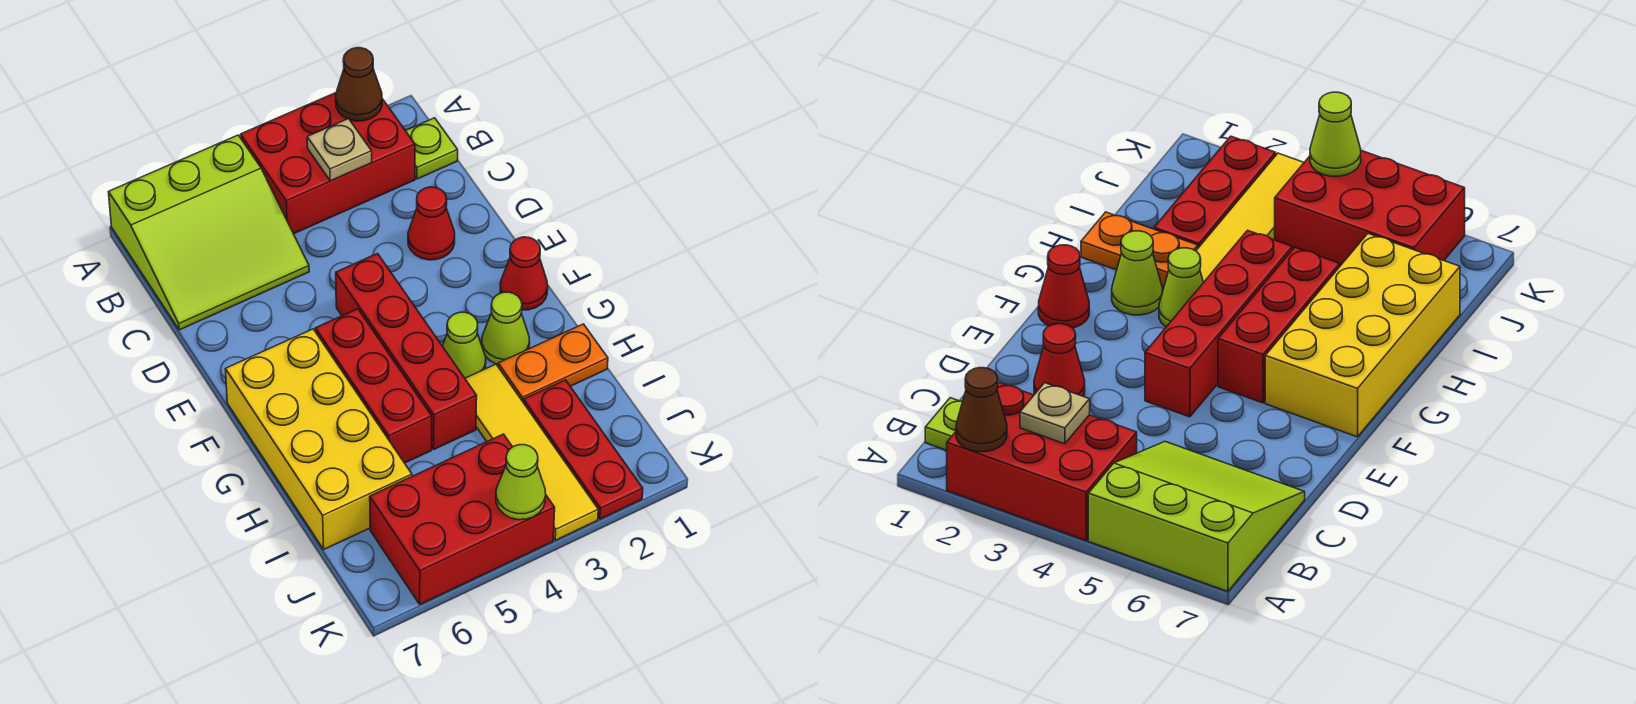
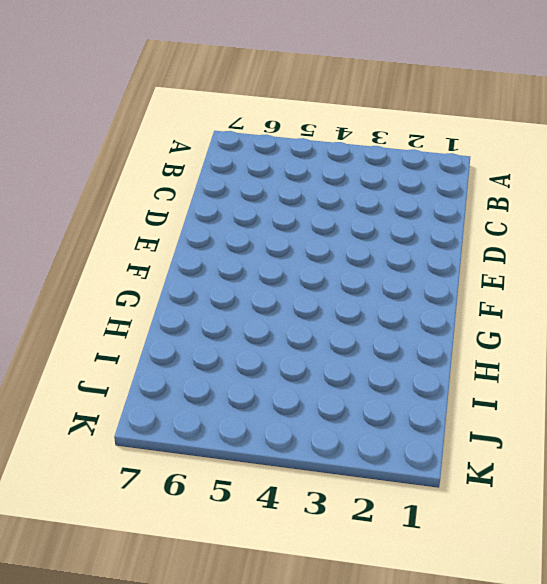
none -> red brick A2:B4 level 1
none -> lime slope A5:C7 level 1 top A
none -> lime plate B1 level 1

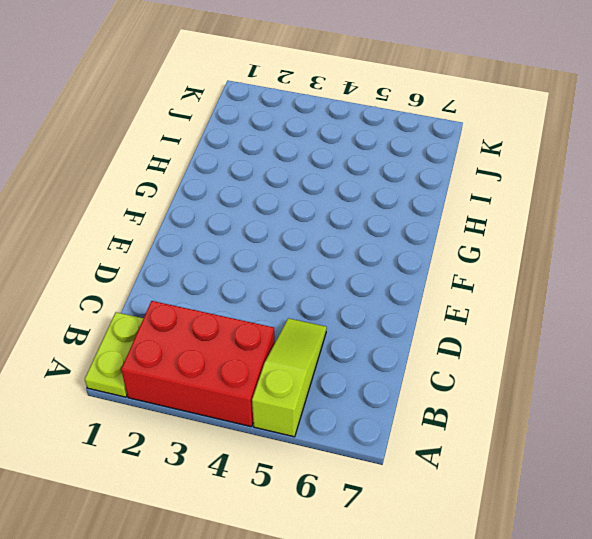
lime plate A1:B1 level 1 -> lime plate B1 level 1
lime slope A5:C5 level 1 top A -> lime slope A5:C7 level 1 top A
none -> red cone D2 level 1
none -> red brick E4:H4 level 1
none -> red cone F1 level 1

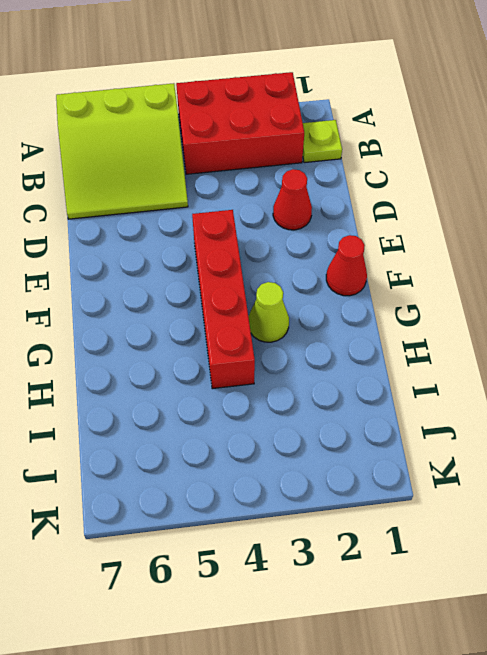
none -> red brick F5:H5 level 1
none -> yellow brick F6:I7 level 1
none -> lime cone G2 level 1

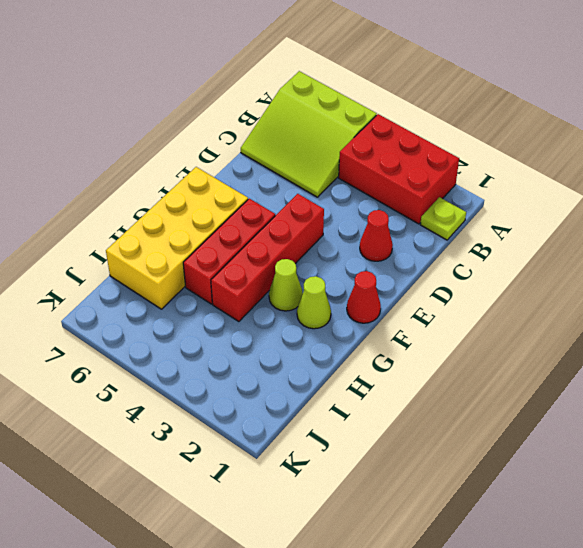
none -> orange plate H1:H2 level 1
none -> yellow tile H3:K3 level 1
none -> red plate I2:K2 level 1

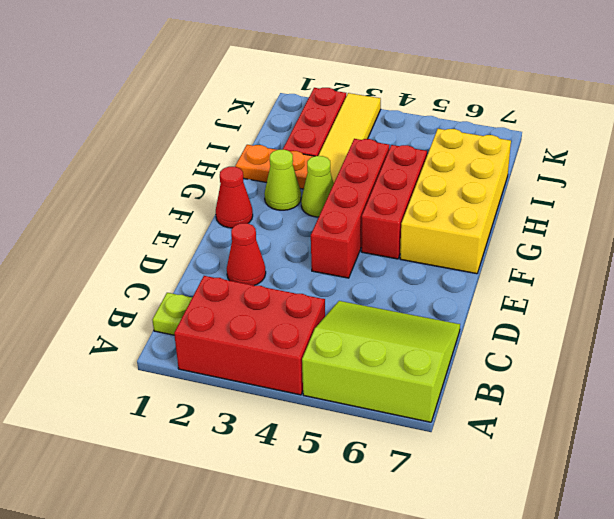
none -> red brick J4:K6 level 1
none -> brown cone A2 level 2
none -> tan plate B3 level 2

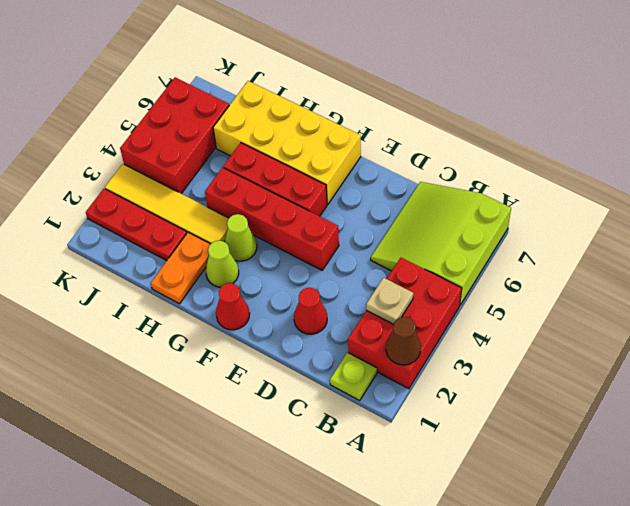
none -> lime cone K4 level 2

